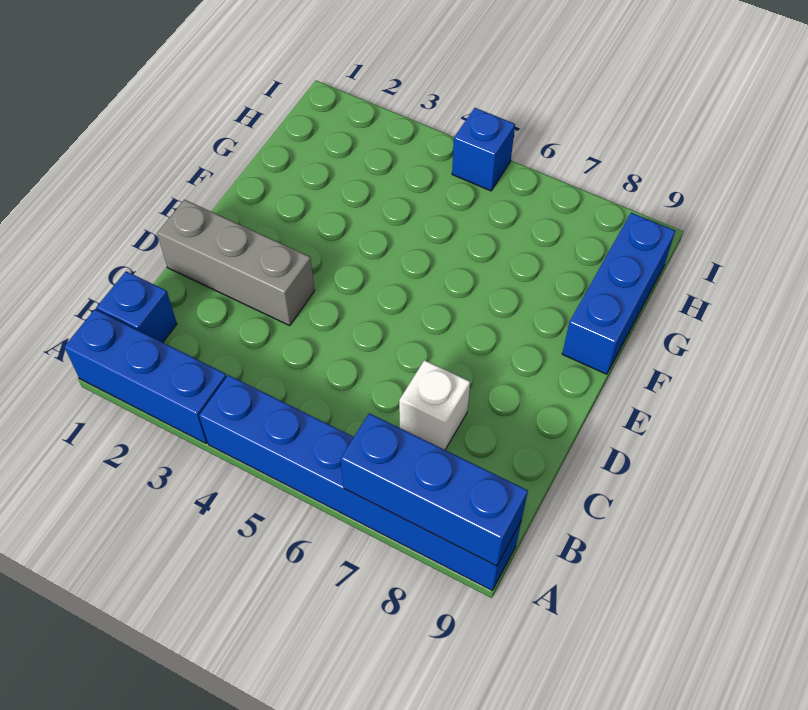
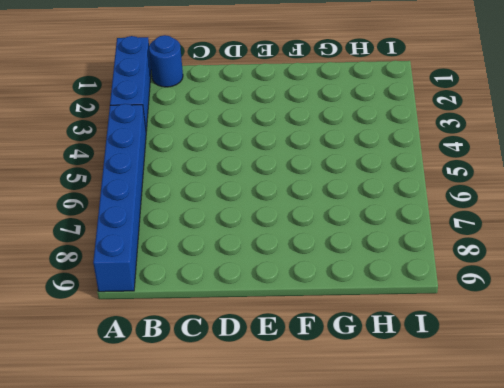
blue round brick B1 level 1 -> blue brick B1 level 1
none -> white brick C7 level 1
none -> grey brick D1:D3 level 1

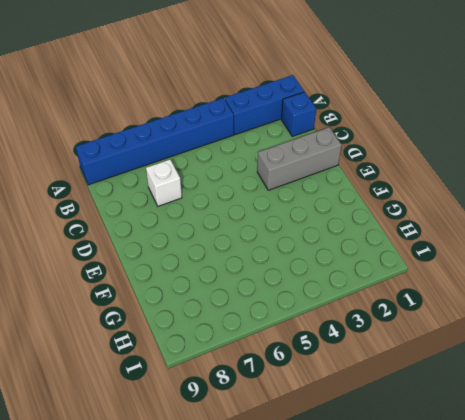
none -> blue brick F9:H9 level 1
none -> blue brick I5 level 1

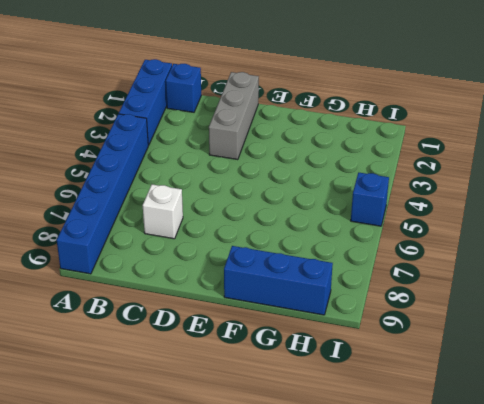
none -> blue brick A7:A9 level 2

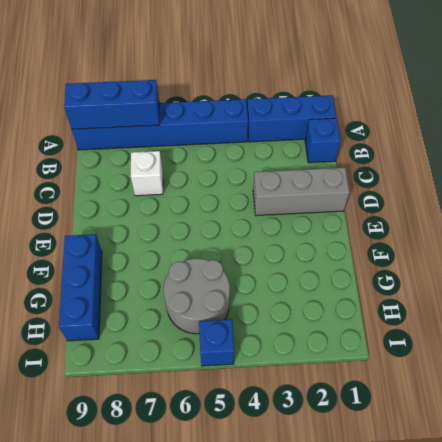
grey round brick G5:H6 level 1 -> none

